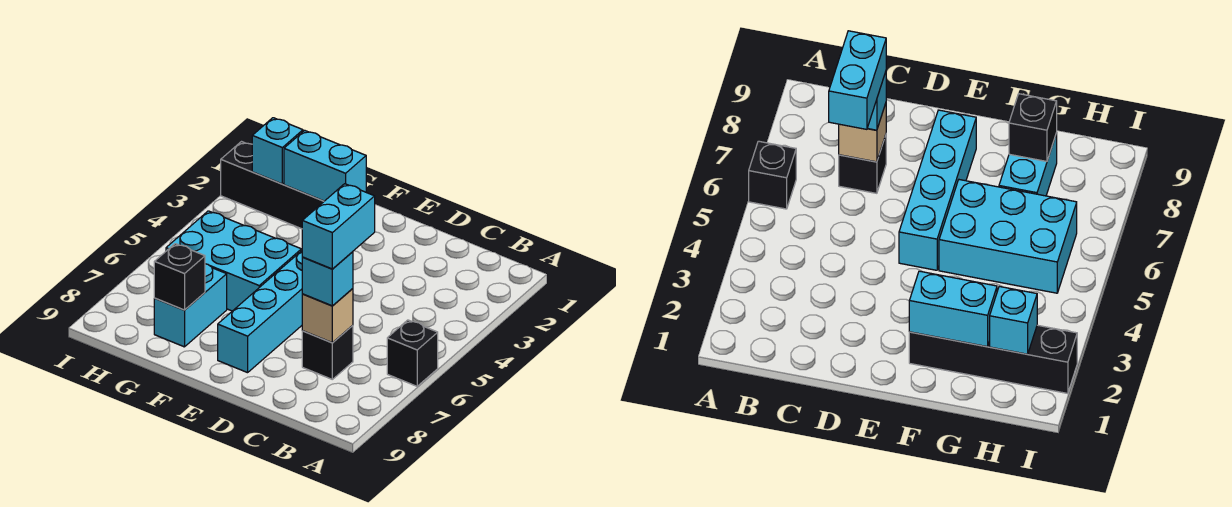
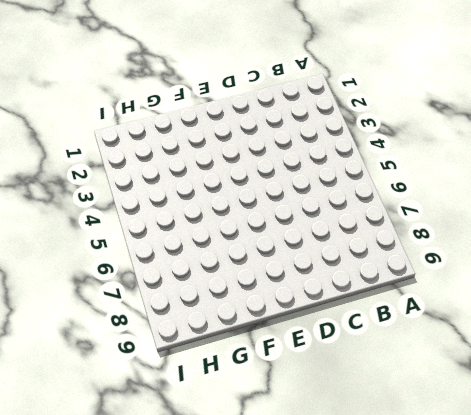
none -> black brick A6 level 1
none -> black brick C7 level 1
none -> cyan brick E5:E8 level 1

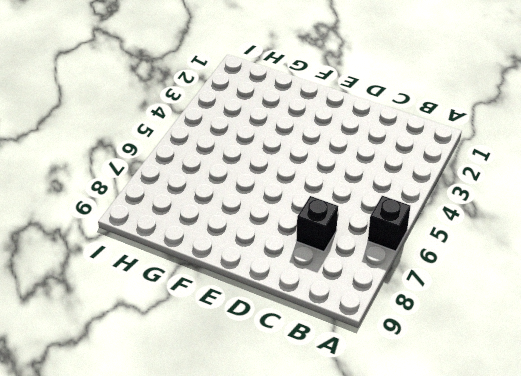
none -> cyan brick E5:E8 level 1
none -> black brick F2:I2 level 1
none -> cyan brick F5:H6 level 1

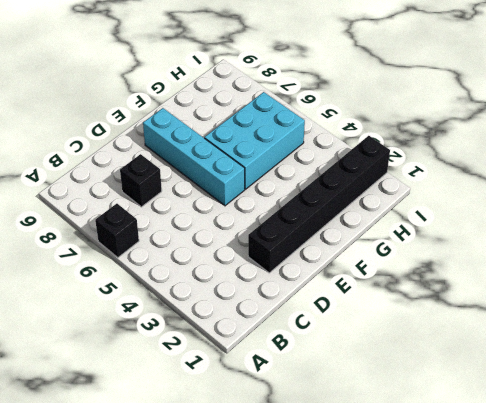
black brick D2:I2 level 1 -> black brick F2:I2 level 1
none -> cyan brick G7:G8 level 1
none -> tan brick C7 level 2
none -> cyan brick F2:G2 level 2

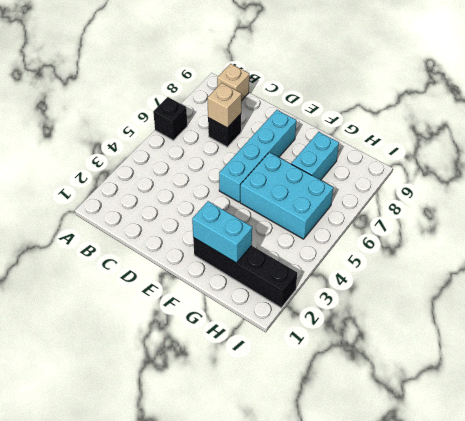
tan brick B9 level 1 -> none
none -> black brick G8 level 2
none -> cyan brick H2 level 2
none -> cyan brick C7 level 3

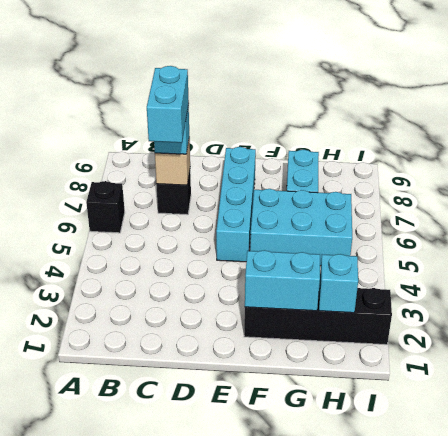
none -> black brick G8 level 2

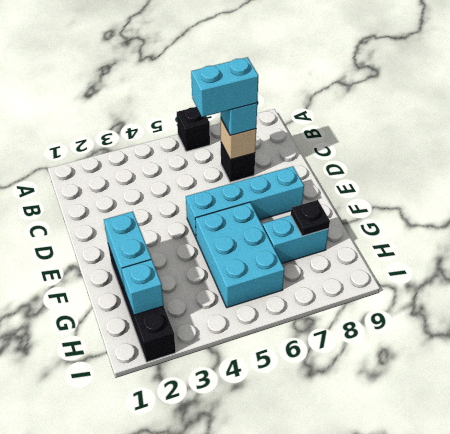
black plate G8 level 2 -> black brick G8 level 2

